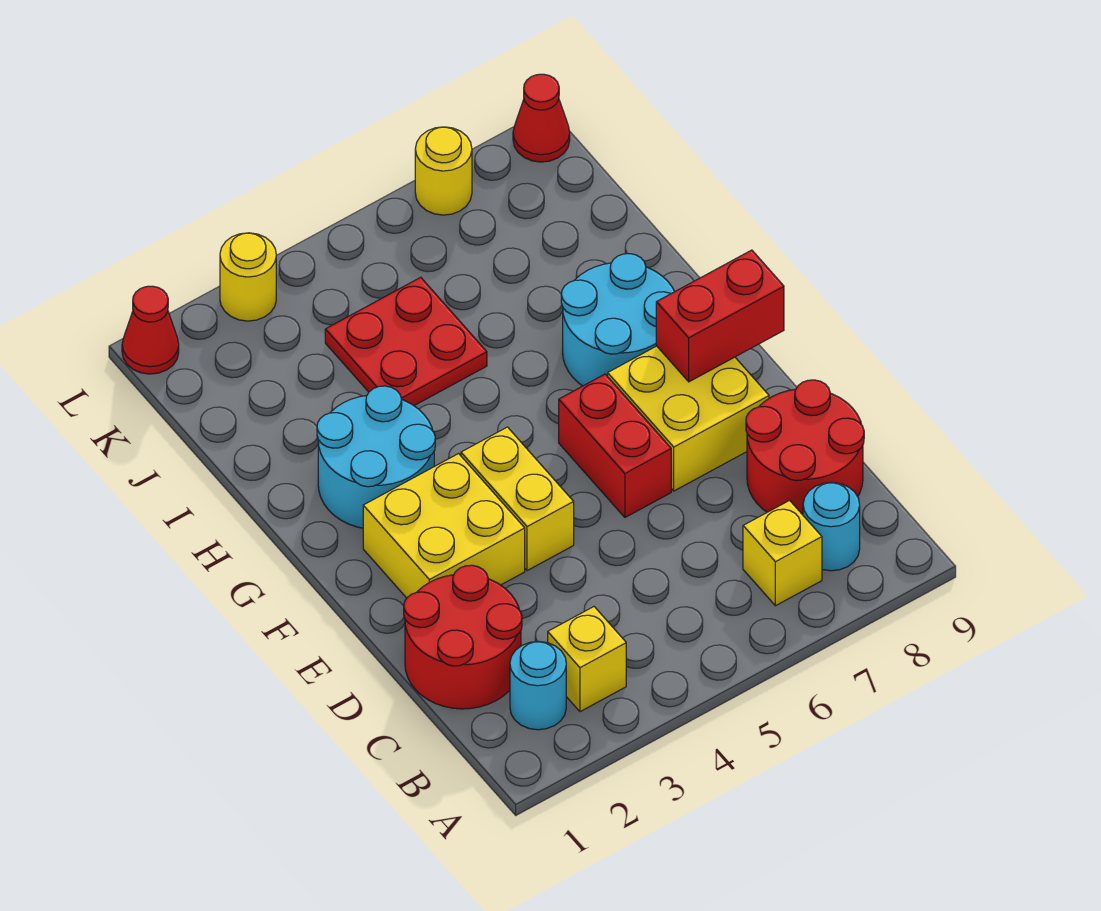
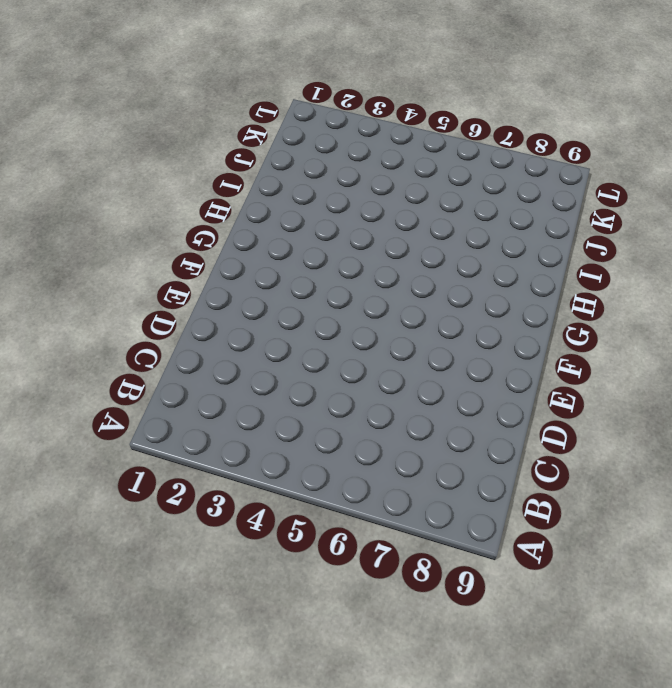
none -> cyan round brick B2 level 1
none -> yellow brick B3 level 1
none -> yellow brick B7 level 1

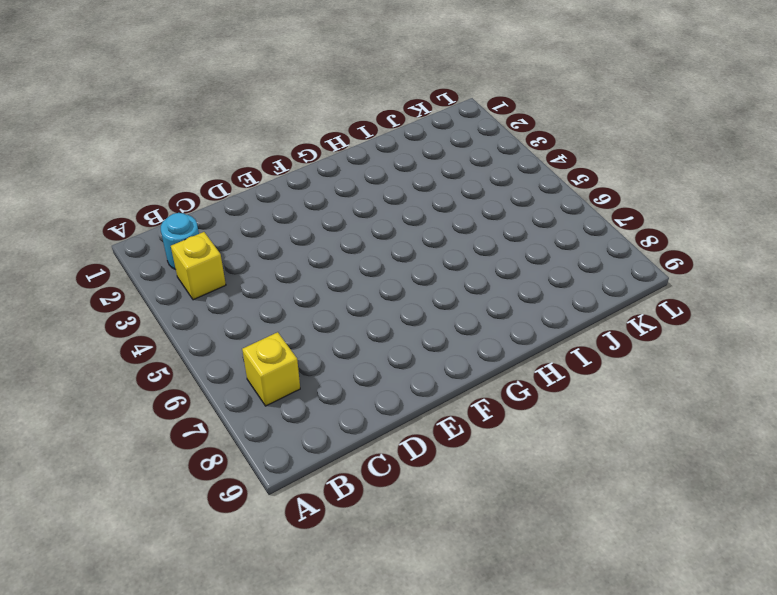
none -> cyan round brick B8 level 1
none -> red round brick C1:D2 level 1
none -> red round brick C8:D9 level 1

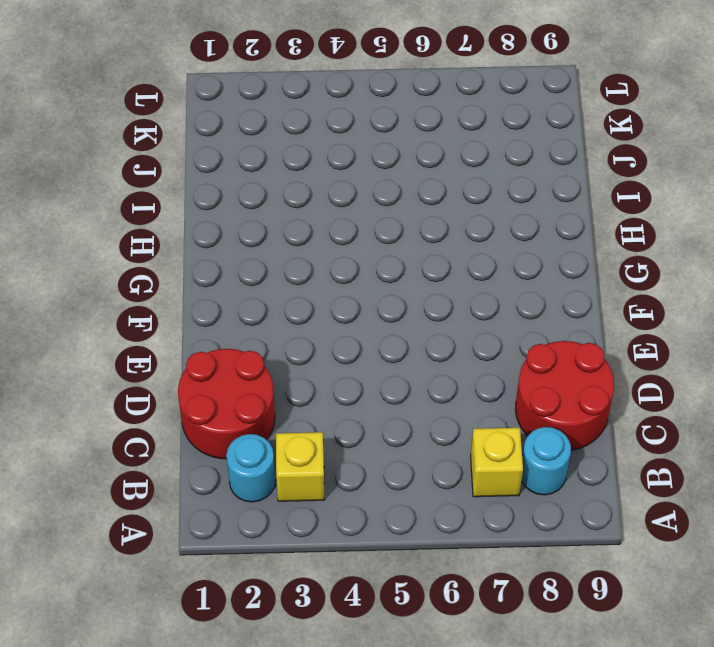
none -> yellow brick E2:F3 level 1
none -> yellow brick E4:F4 level 1
none -> red brick E6:F6 level 1

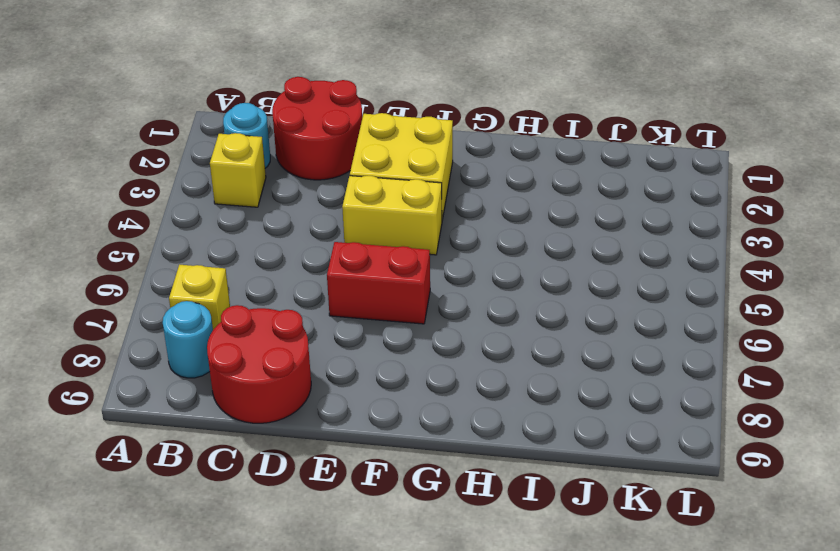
none -> yellow brick E7:F8 level 1
none -> cyan round brick G2:H3 level 1
none -> cyan round brick G7:H8 level 1

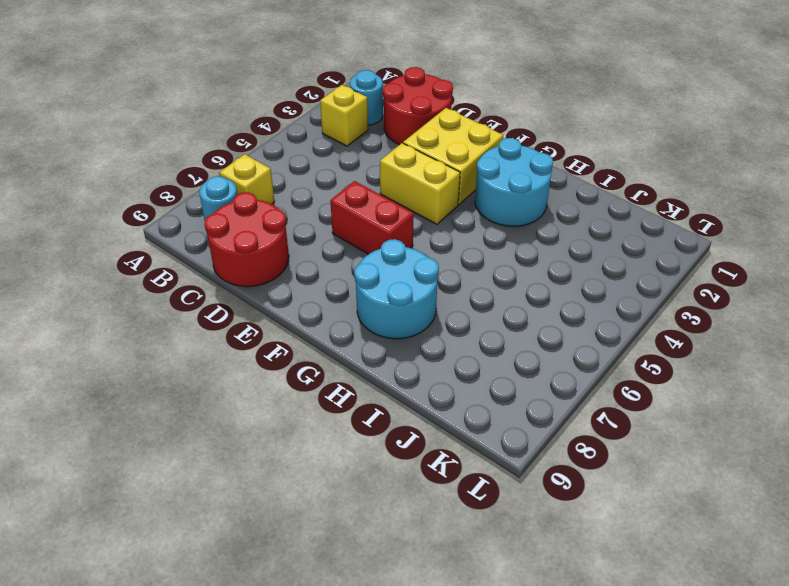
none -> yellow brick E7:F8 level 1
none -> red plate I4:J5 level 1
none -> red cone L1 level 1

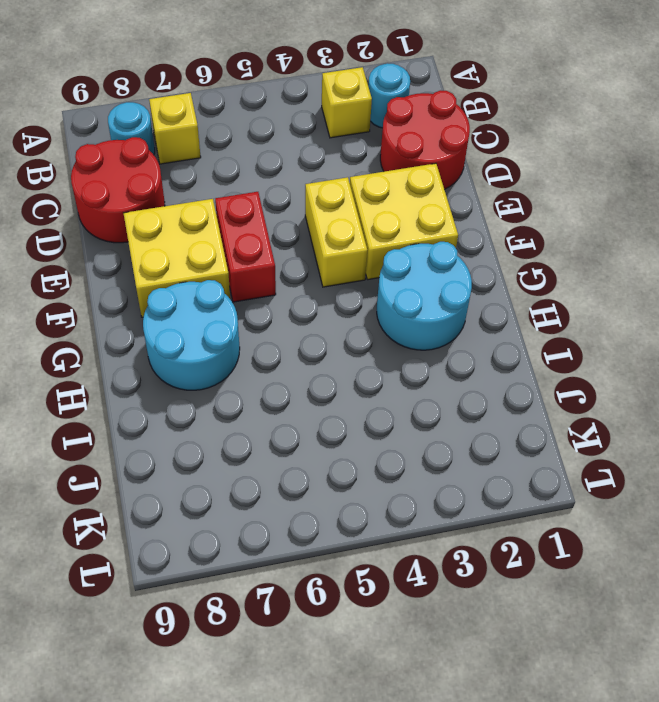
none -> red plate I4:J5 level 1
none -> red cone L1 level 1
none -> yellow round brick L3 level 1

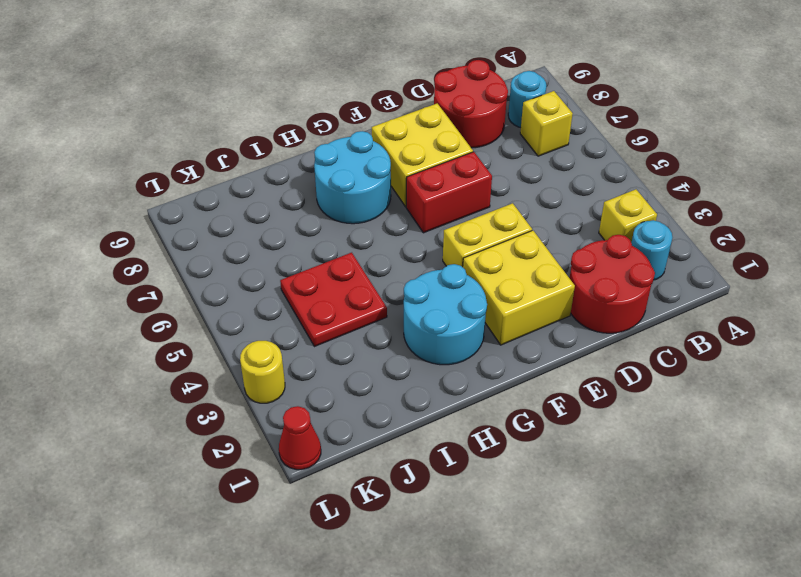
none -> yellow round brick L7 level 1
none -> red cone L9 level 1
none -> red brick F8:F9 level 2

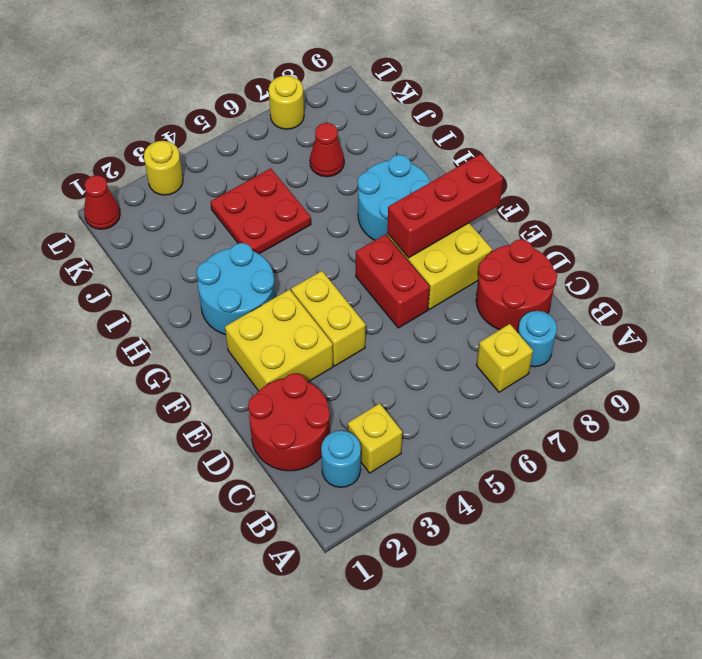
red brick F7:F9 level 2 -> red brick F8:F9 level 2
red cone J7 level 1 -> red cone L9 level 1

